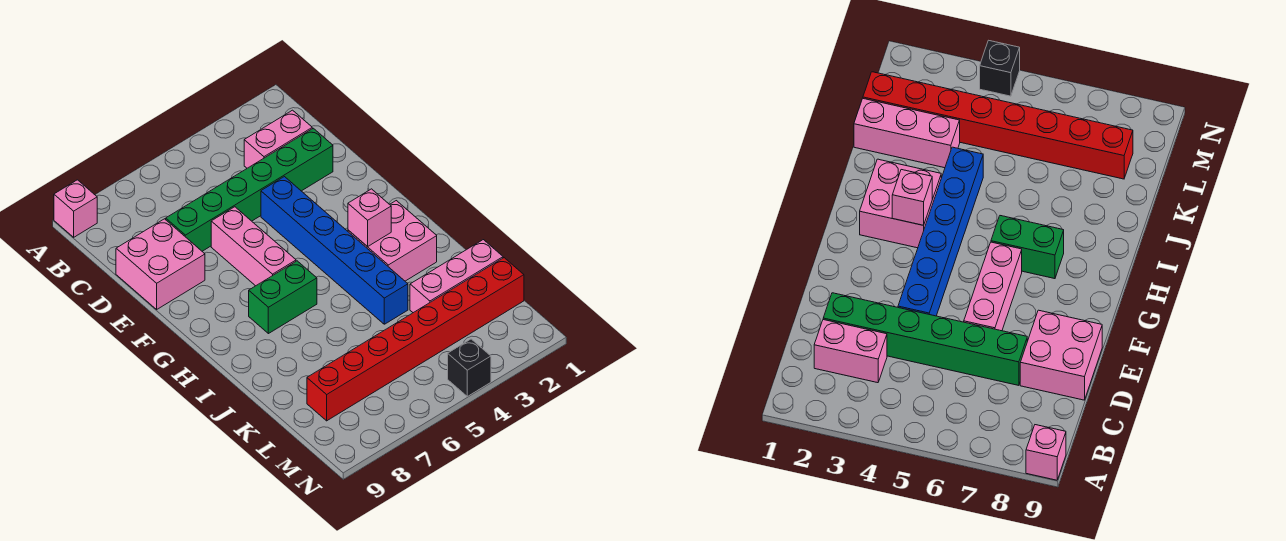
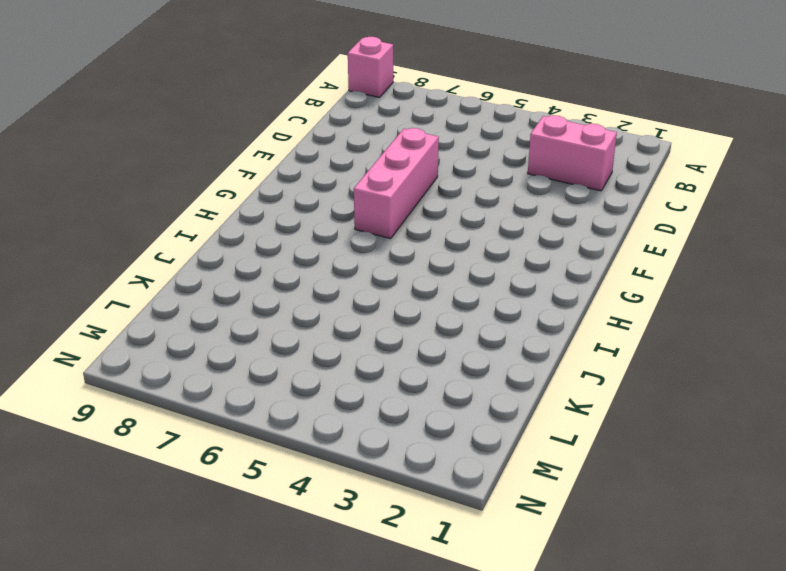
none -> green brick D2:D7 level 1
none -> pink brick D8:E9 level 1
none -> blue brick E4:J4 level 1

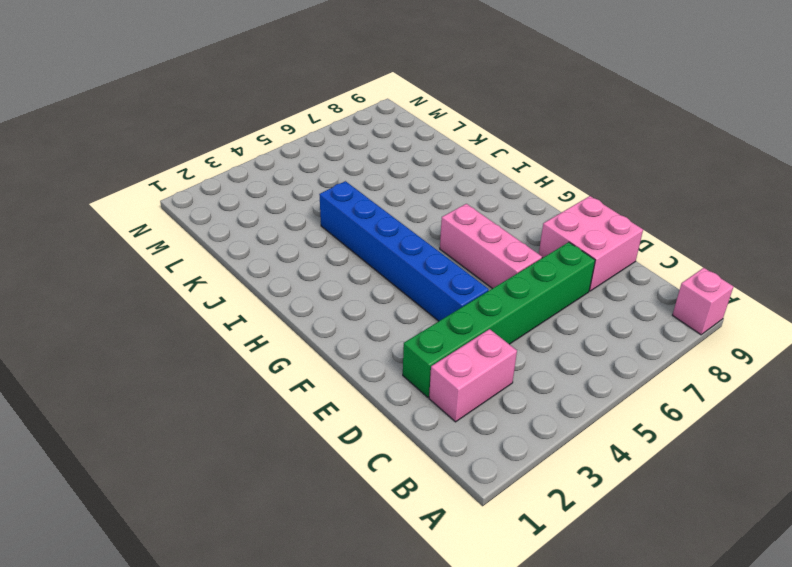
none -> pink brick H2:I3 level 1
none -> green brick H6:H7 level 1
none -> pink brick K1:K3 level 1

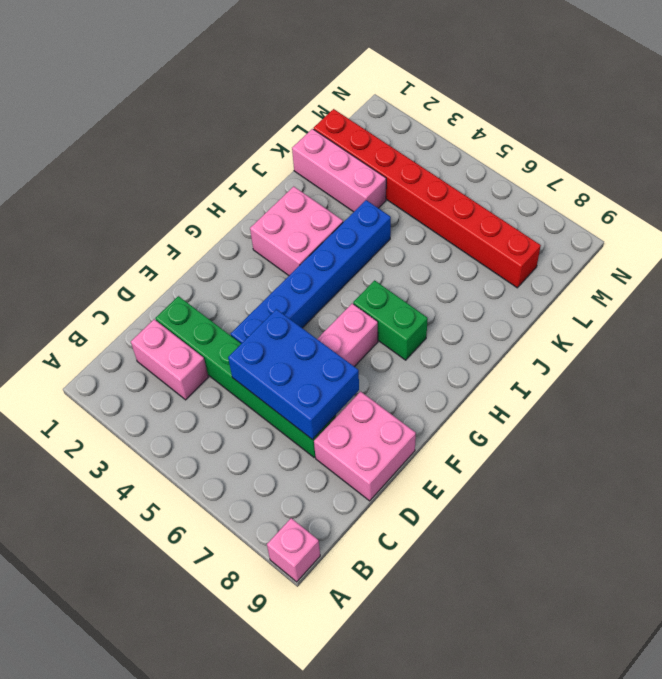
blue brick D5:E7 level 2 -> none
none -> black brick N4 level 1
none -> pink brick H3 level 2

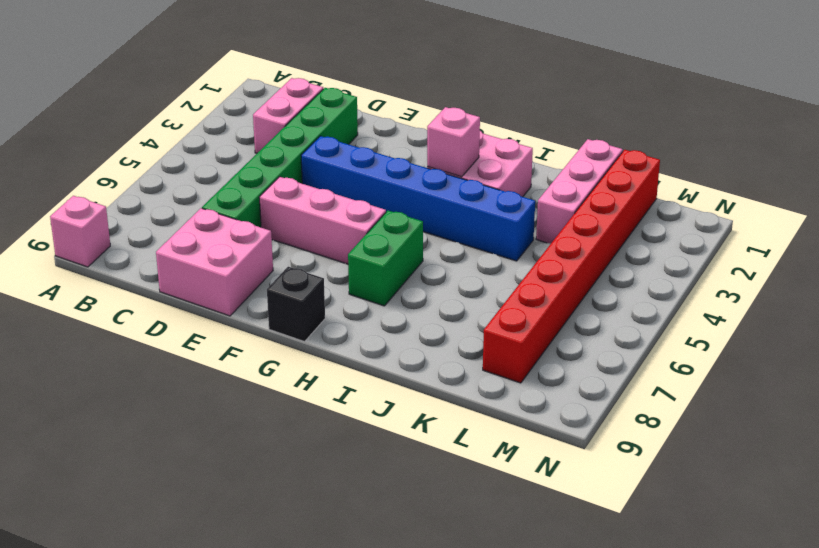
black brick G9 level 1 -> black brick N4 level 1

